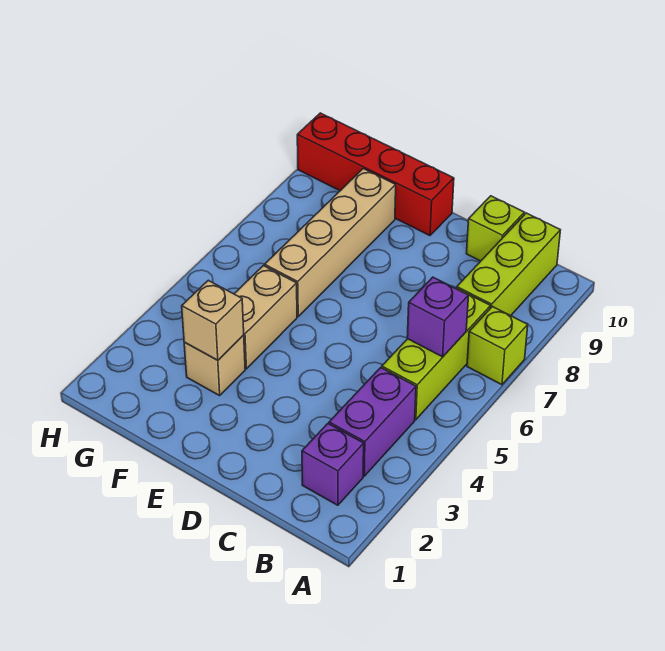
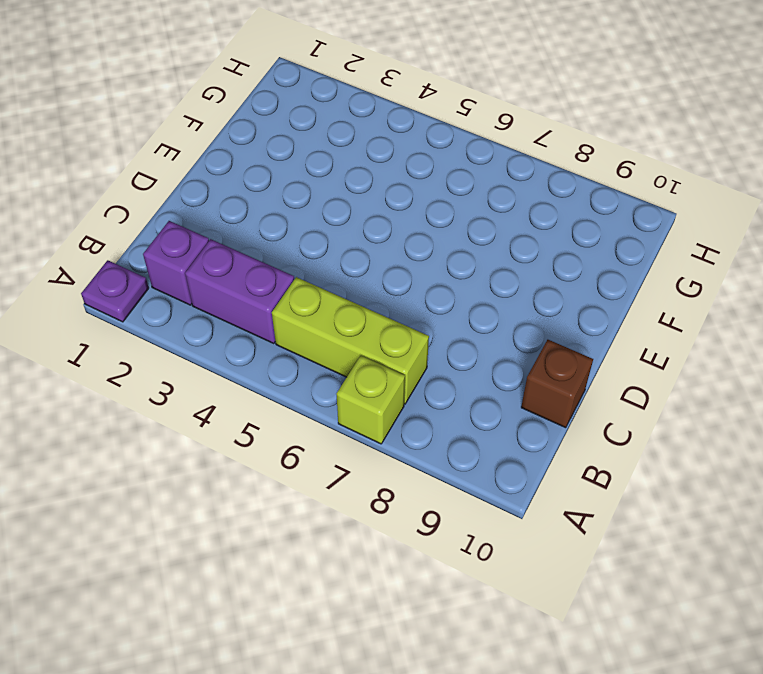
purple plate A1 level 1 -> none
brown brick C10 level 1 -> lime brick C10 level 1
none -> lime brick B8:B10 level 1
none -> red brick E10:H10 level 1
none -> tan brick F3 level 1

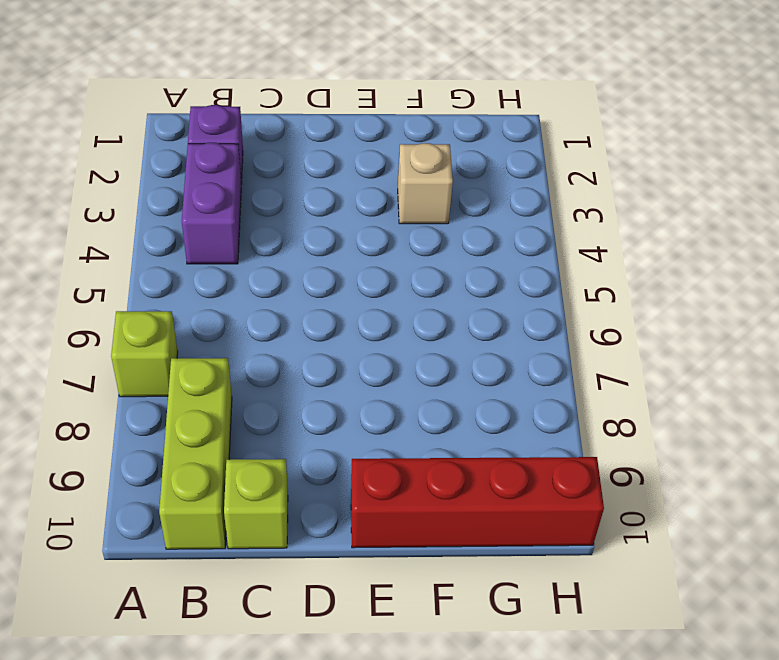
none -> lime brick B5:B7 level 1
none -> tan brick F4:F5 level 1
none -> tan brick F6:F9 level 1

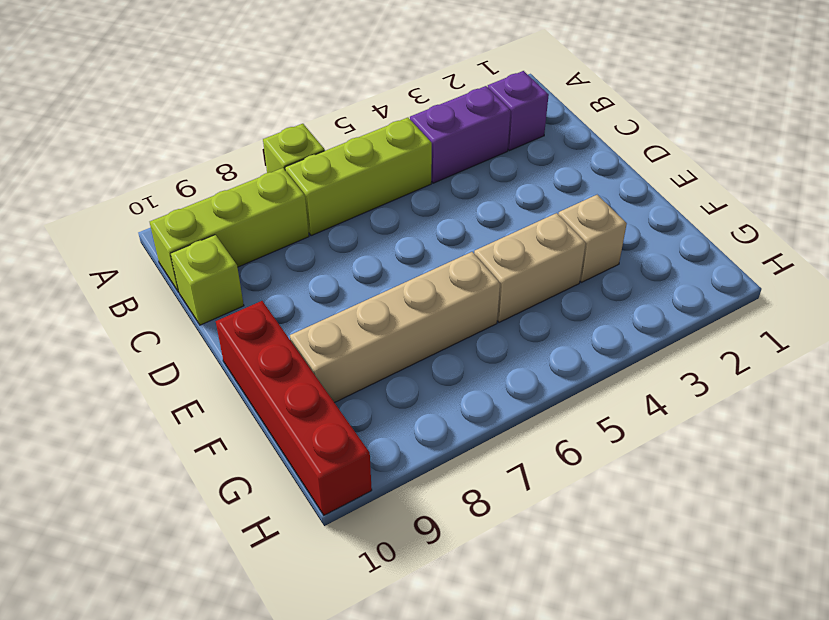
none -> purple brick B6 level 2
none -> tan brick F3 level 2

